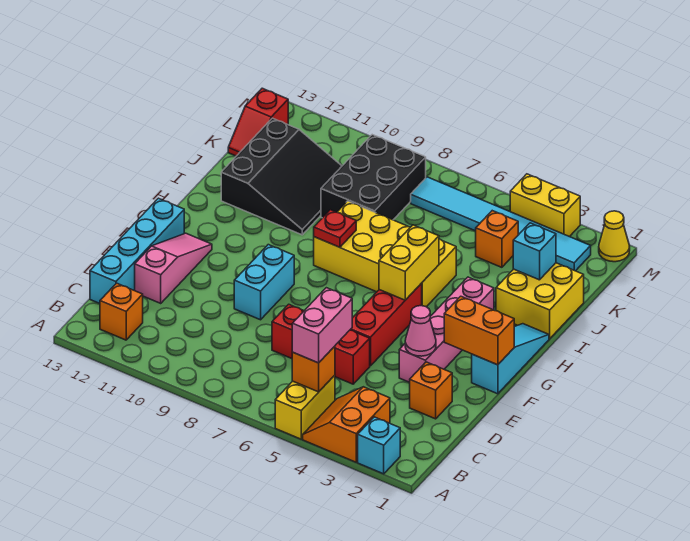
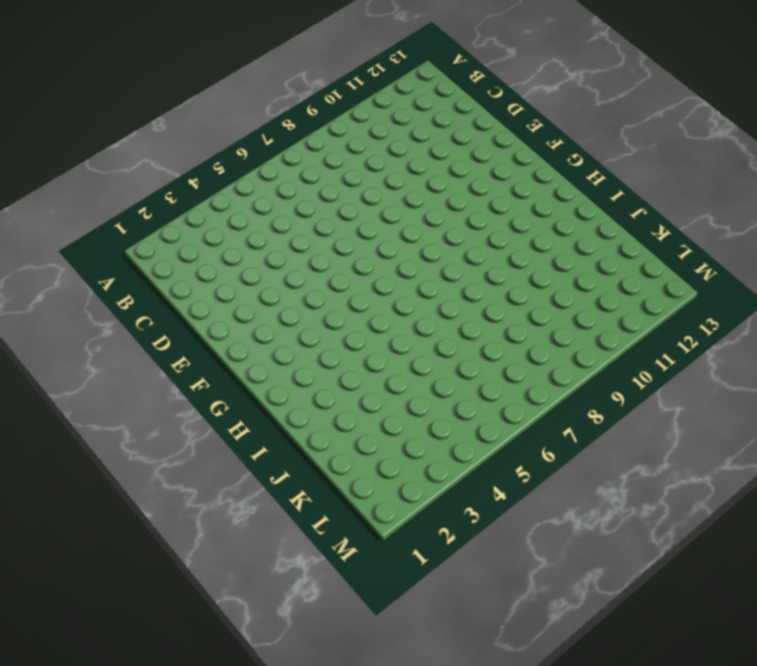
none -> cyan brick A2 level 1
none -> orange slope A3:B4 level 1 top 3
none -> yellow brick A5:B5 level 1

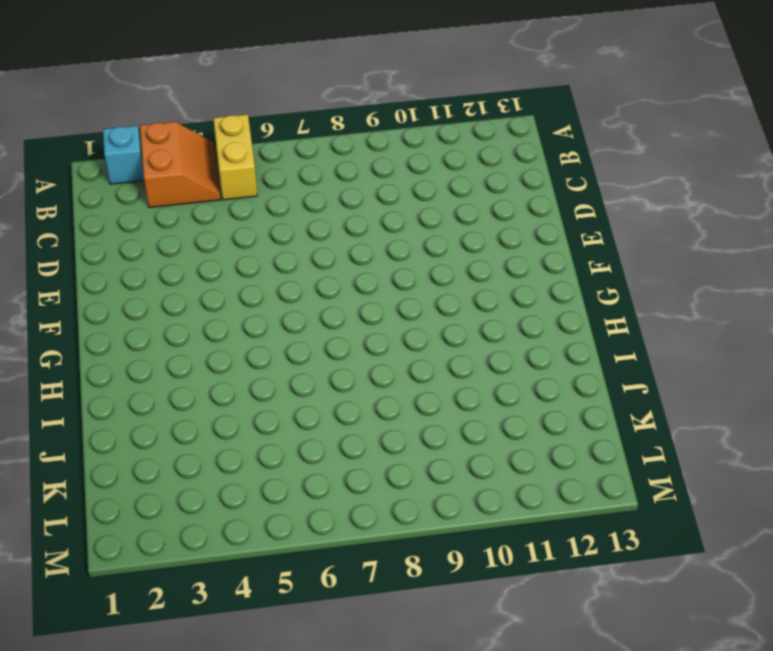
none -> orange brick B12 level 1
none -> cyan brick C13:F13 level 1
none -> orange brick D2 level 1

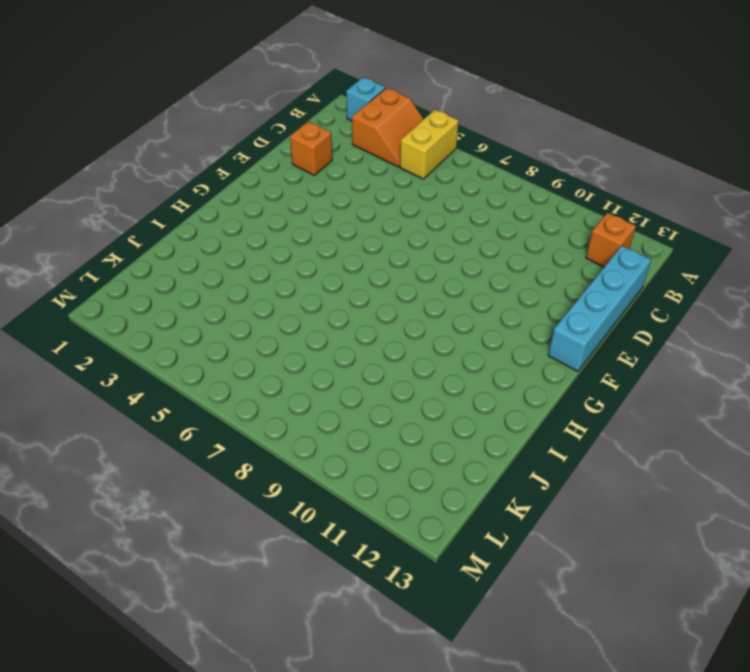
none -> red brick D5:D7 level 1
none -> pink slope D12:F12 level 1 top D
none -> pink brick E3:H3 level 1

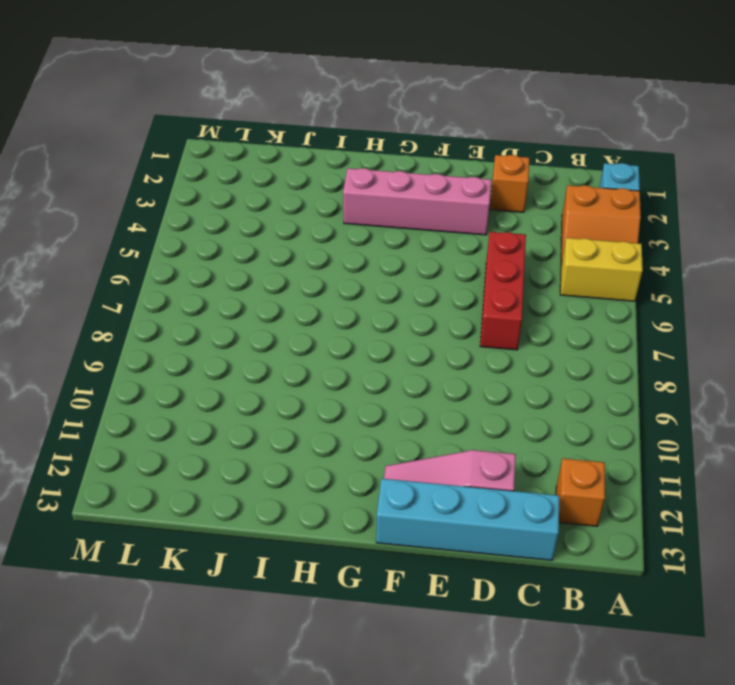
none -> red brick E5:G5 level 1
none -> cyan brick E9:F9 level 1
none -> cyan slope F1:H1 level 1 top F

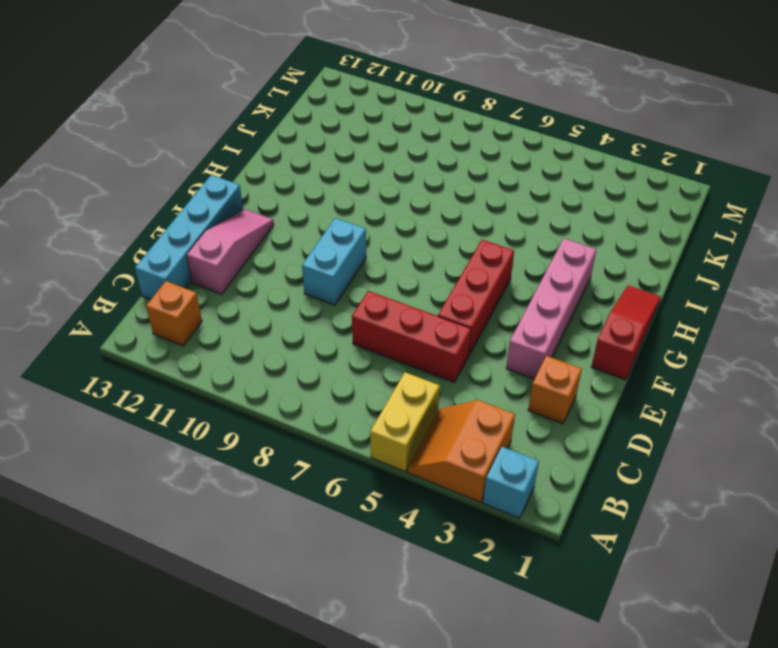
red slope F1:H1 level 1 top F -> cyan slope F1:H1 level 1 top F
none -> yellow brick H5:I8 level 1
none -> yellow brick I1:J2 level 1
none -> black slope I10:K12 level 1 top 12

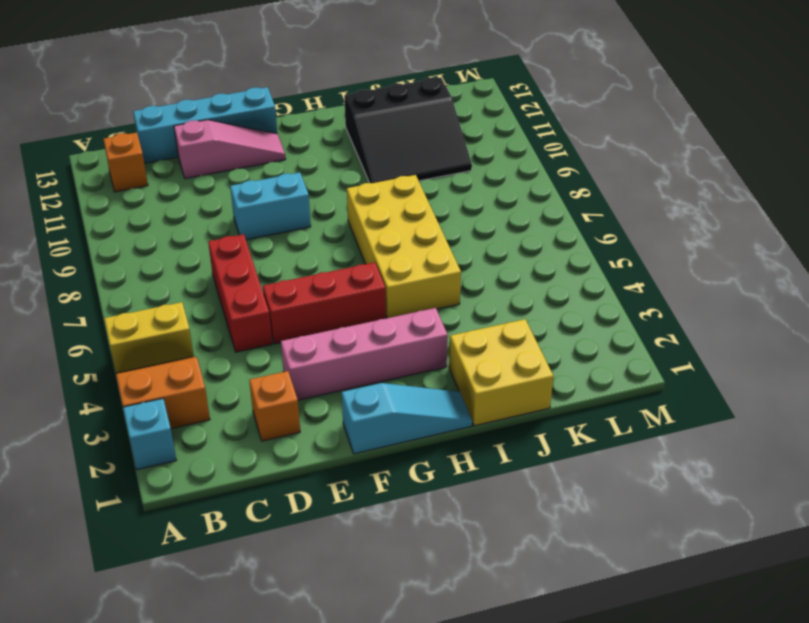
none -> black brick J8:L9 level 1
none -> orange brick K4 level 1
none -> red slope K13:L13 level 1 top L

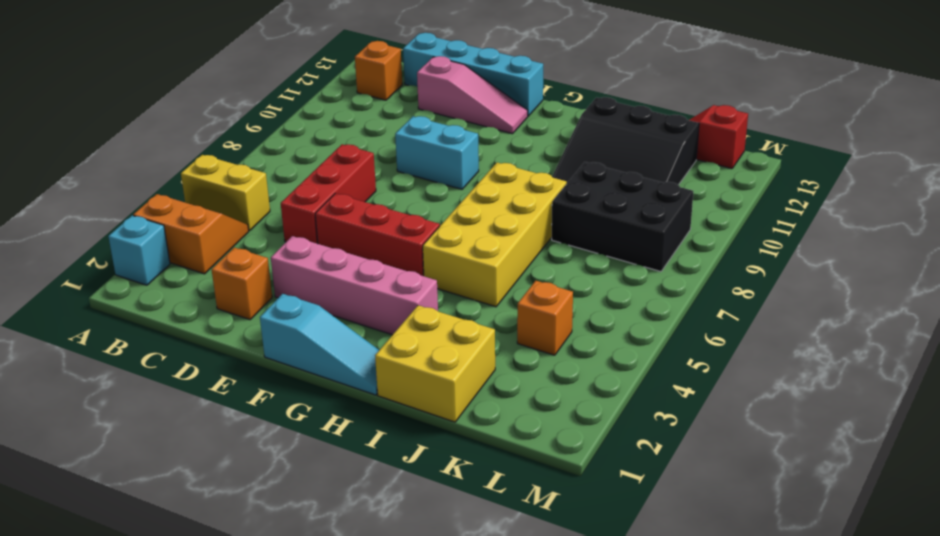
none -> cyan tile L2:L7 level 1
none -> yellow cone M1 level 1
none -> yellow brick M3:M4 level 1

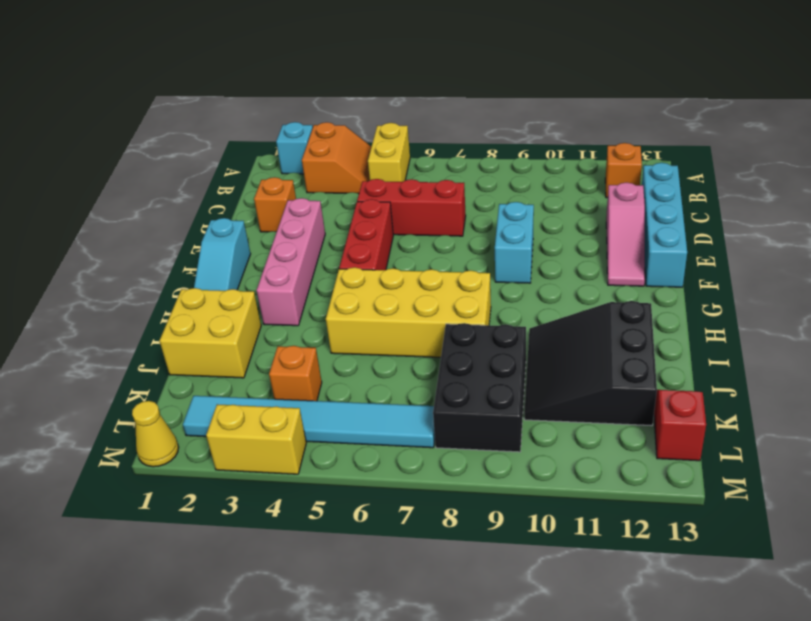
none -> orange brick B5 level 2
none -> pink cone E3 level 2
none -> orange brick F1:F2 level 2

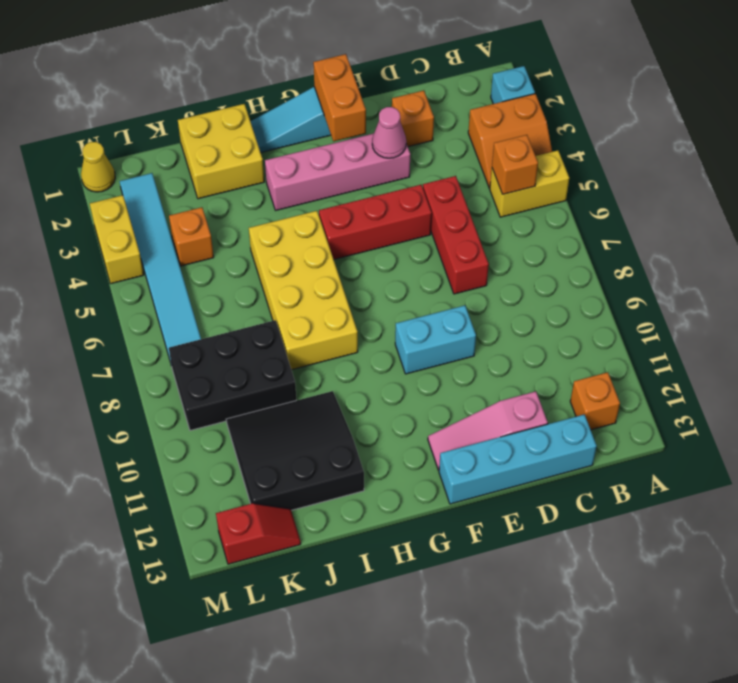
none -> yellow brick G5:H5 level 2
none -> red plate H8 level 2
none -> cyan brick J2 level 2

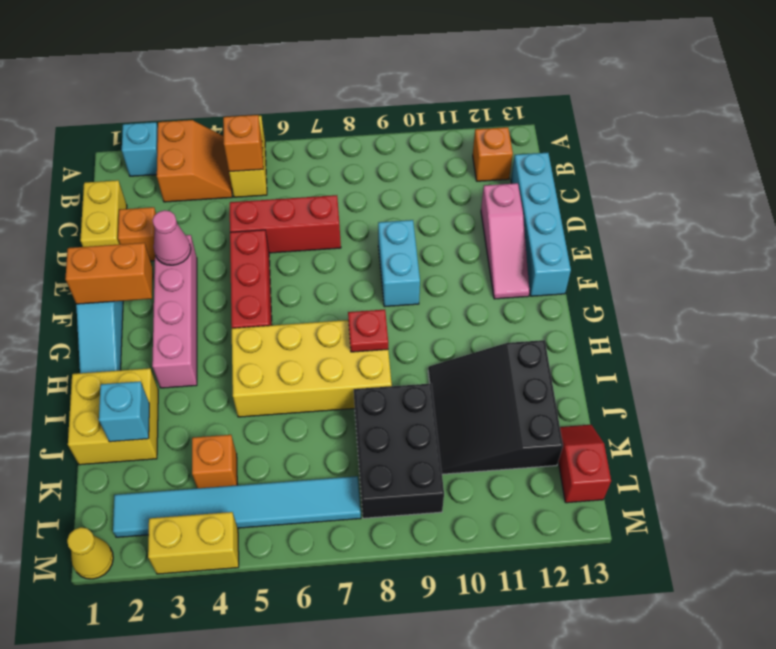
yellow brick C1:D1 level 1 -> yellow brick G5:H5 level 2
none -> pink brick B5:C5 level 3

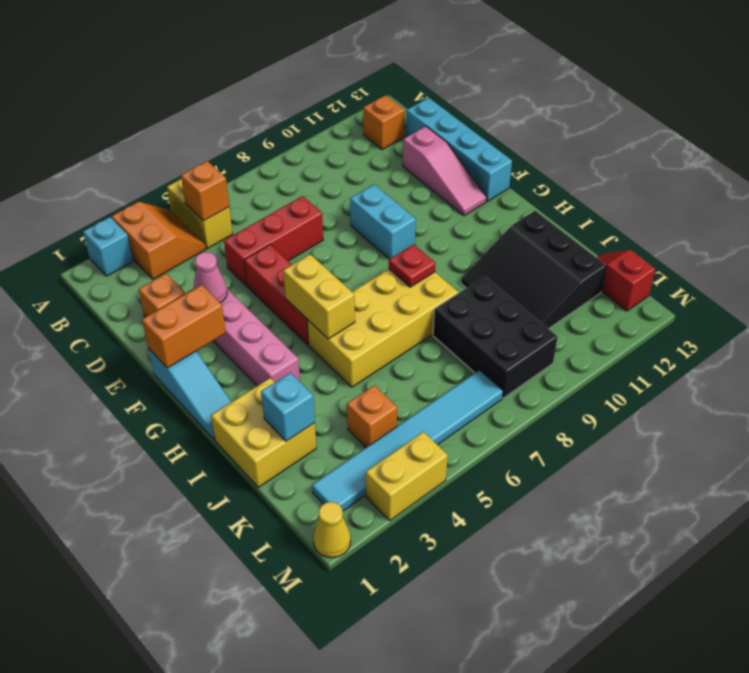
none -> pink brick B5:C5 level 3

